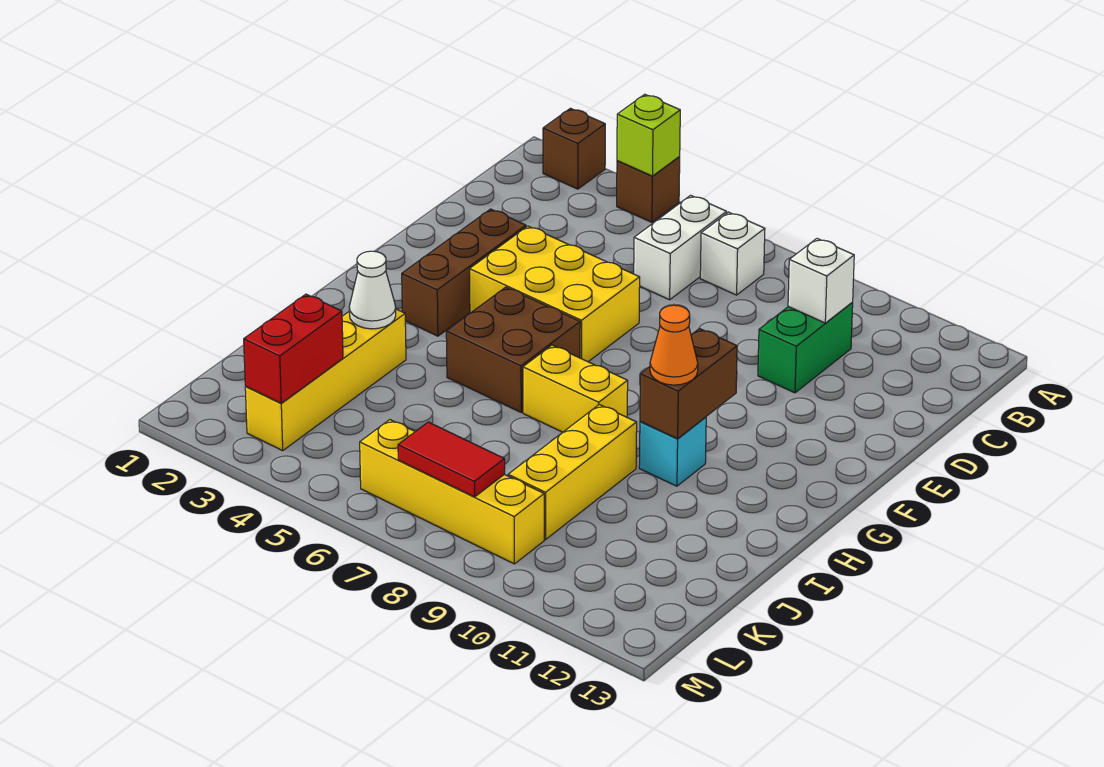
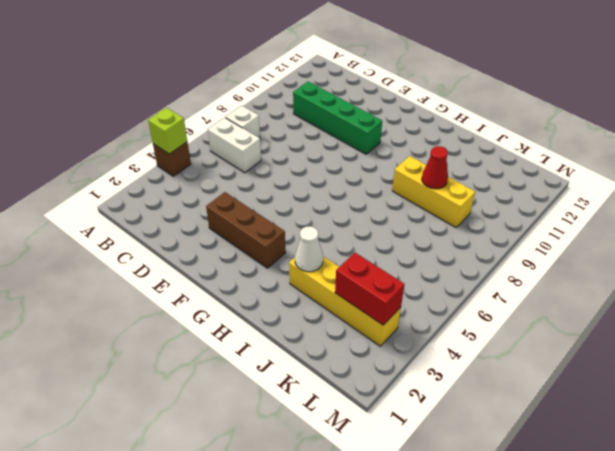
green brick C10:F10 level 1 -> green brick C10:D10 level 1
red cone J9 level 2 -> none
none -> brown brick A2 level 1
none -> yellow brick E4:F6 level 1
none -> brown brick G5:H6 level 1

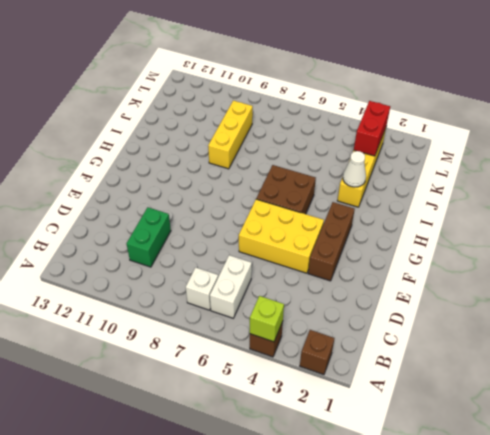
none -> yellow brick H7:H8 level 1
none -> cyan brick H10 level 1
none -> yellow brick L6:L9 level 1

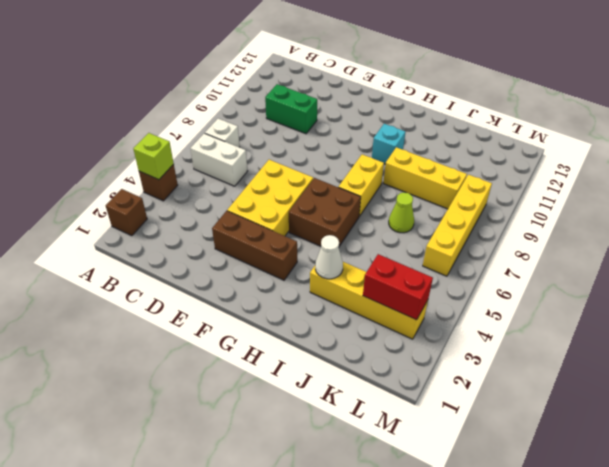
lime cone J7 level 1 -> none
none -> white brick C10 level 2
none -> brown brick G10:H10 level 2
none -> red tile L7:L8 level 2

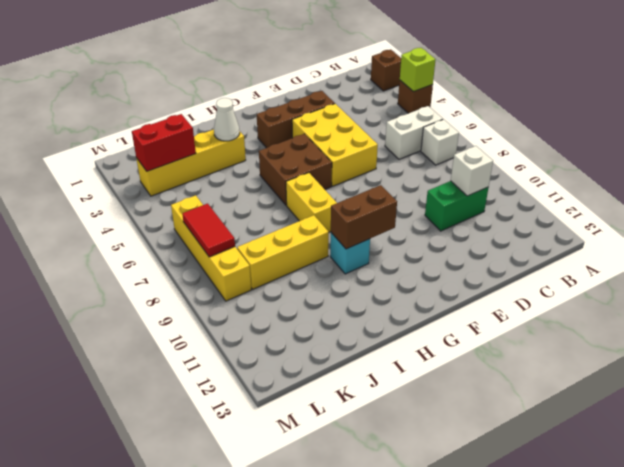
none -> orange cone H10 level 3

